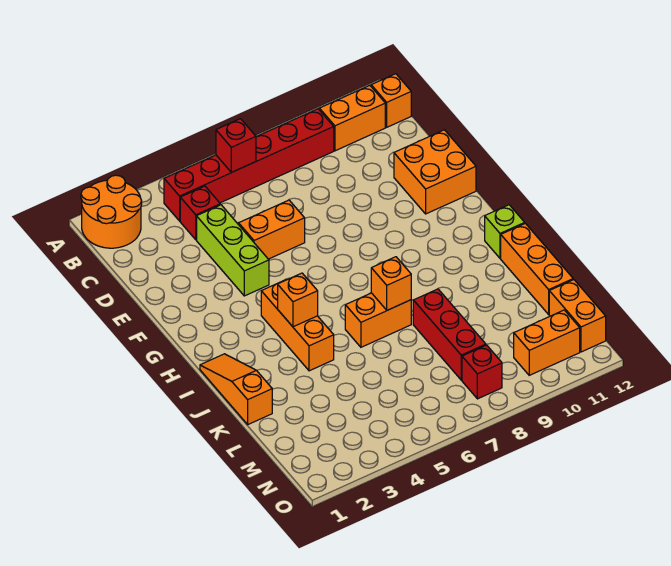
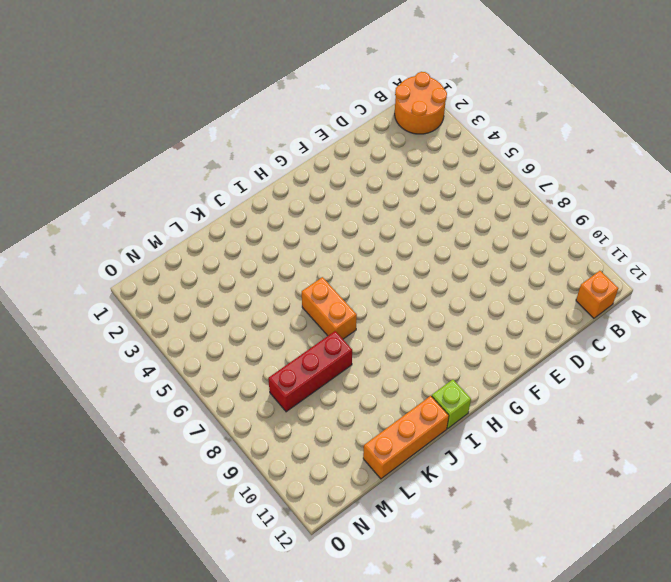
none -> red brick B4:B9 level 1
none -> orange brick B10:B11 level 1
none -> red brick C4 level 1

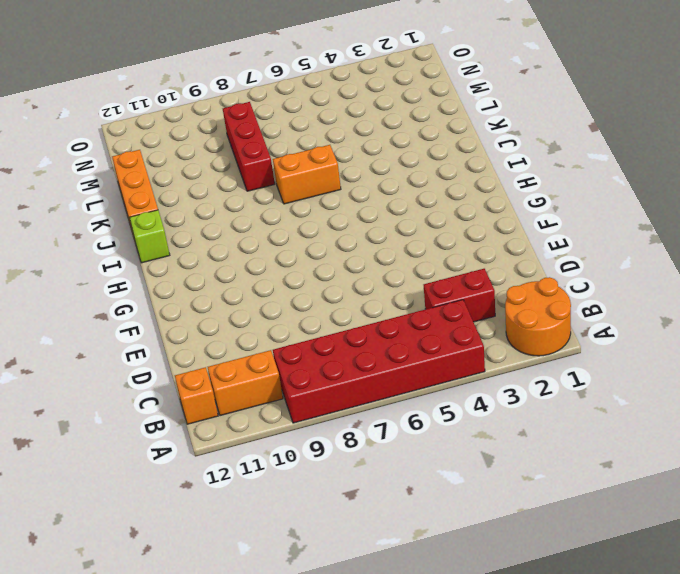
red brick A4:B9 level 1 -> red brick B4:B9 level 1
red brick C3:C4 level 1 -> red brick C4 level 1
none -> lime brick D4:F4 level 1
none -> orange brick E5:E6 level 1
none -> orange brick E11:F12 level 1

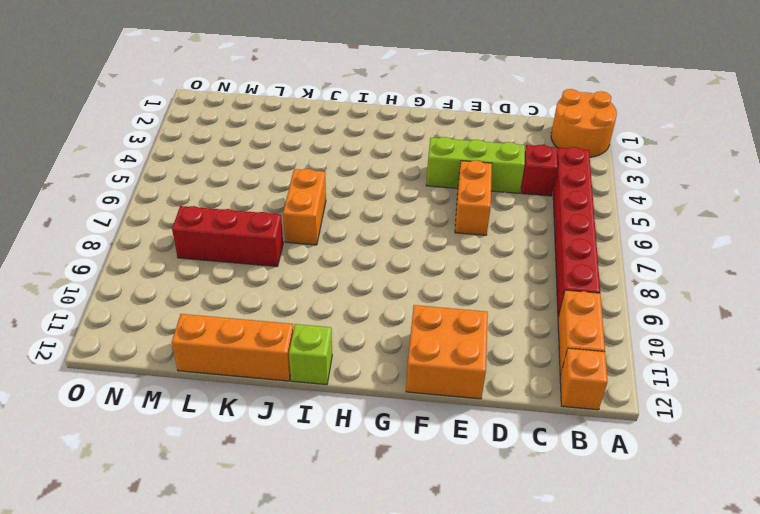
none -> orange brick H4:J4 level 1
none -> orange slope I1:K1 level 1 top K
none -> orange brick M12:N12 level 1

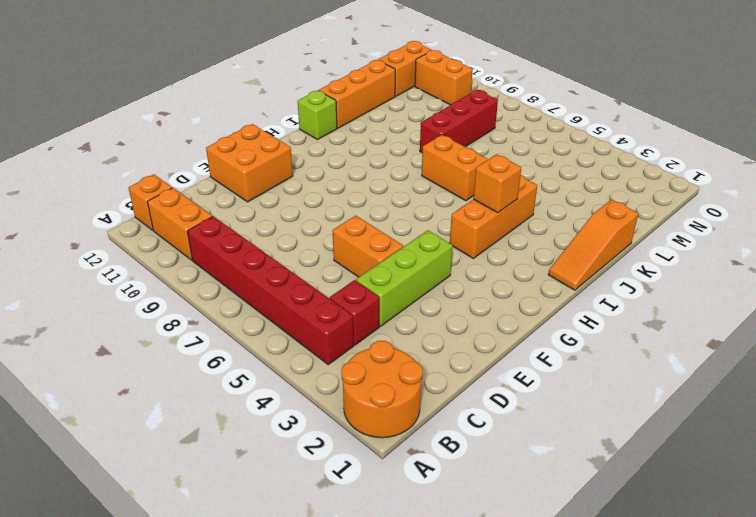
none -> red brick N8 level 1
none -> red brick B6 level 2
none -> orange brick J7 level 2

